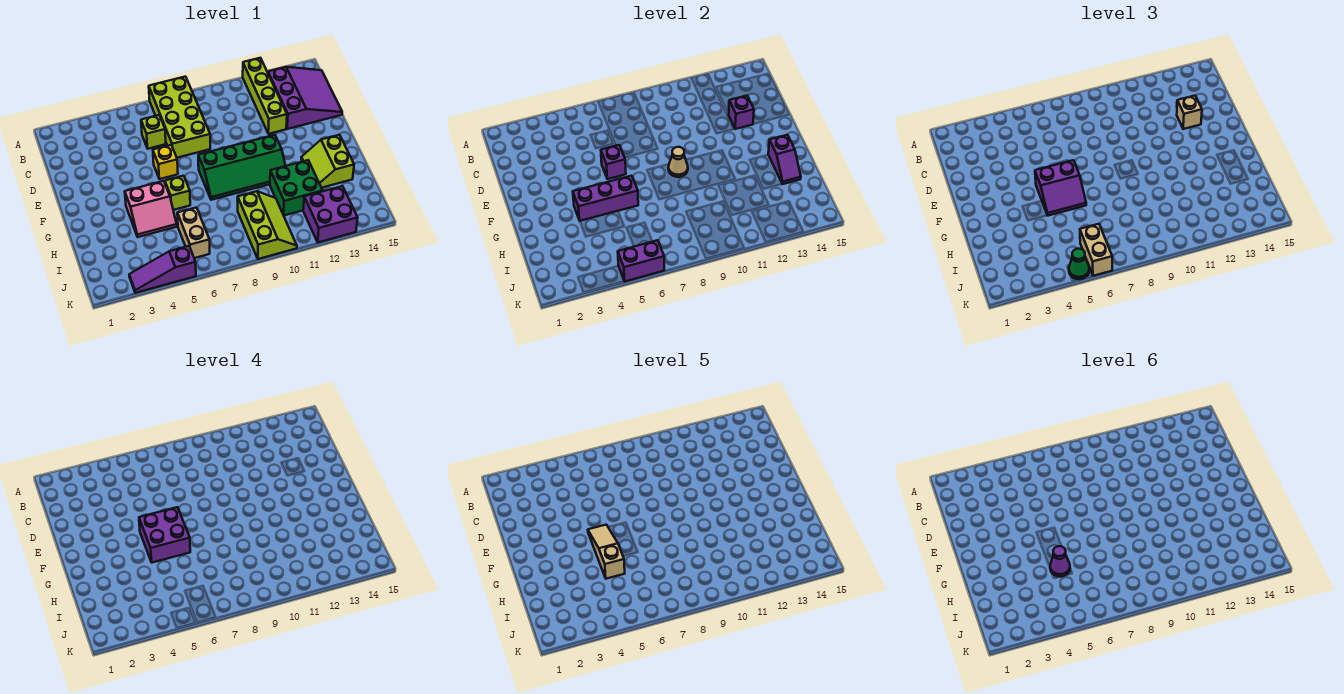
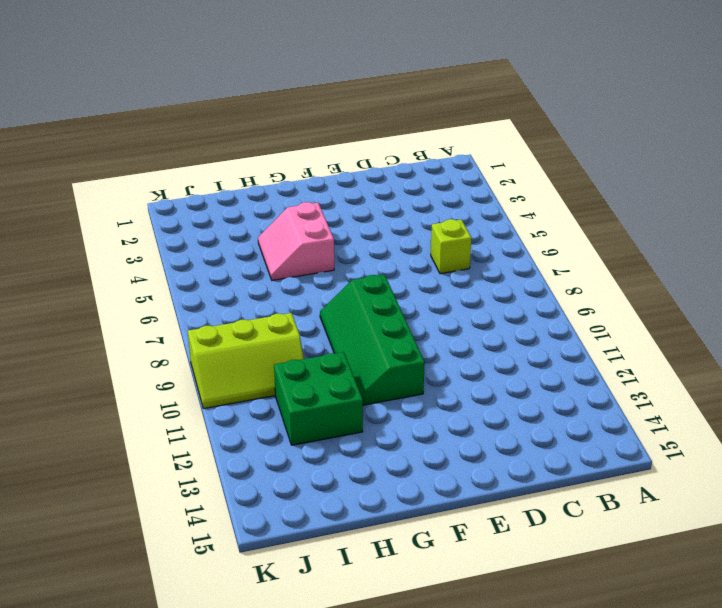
none -> lime brick A7:D8 level 1
none -> lime brick A12:D12 level 1
none -> purple slope B13:D15 level 1 top 13

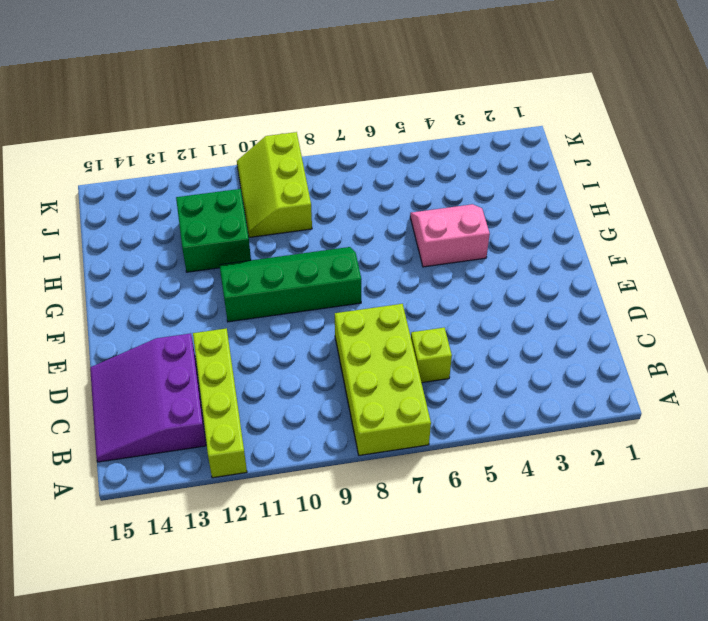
none -> yellow brick E6 level 1
none -> lime brick G6 level 1
none -> lime slope G13:H14 level 1 top 14

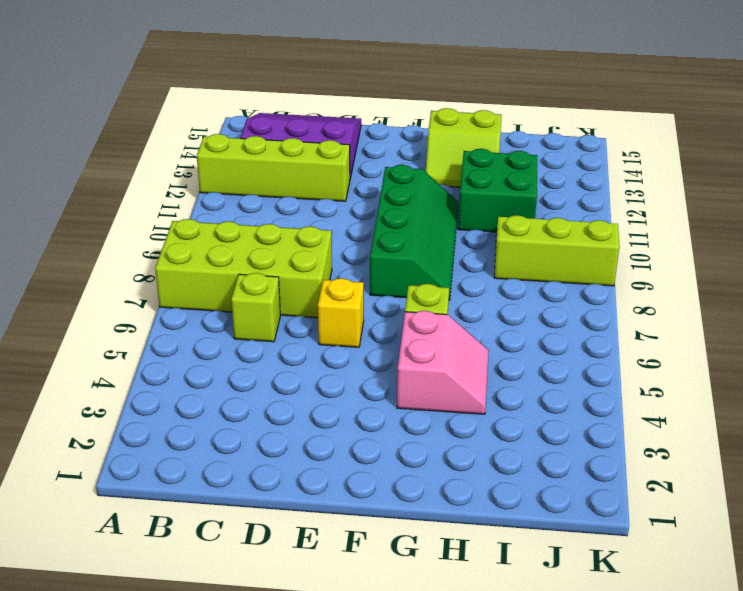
none -> tan brick I6:J6 level 1
none -> purple brick J12:K13 level 1
none -> purple slope K3:K5 level 1 top 5

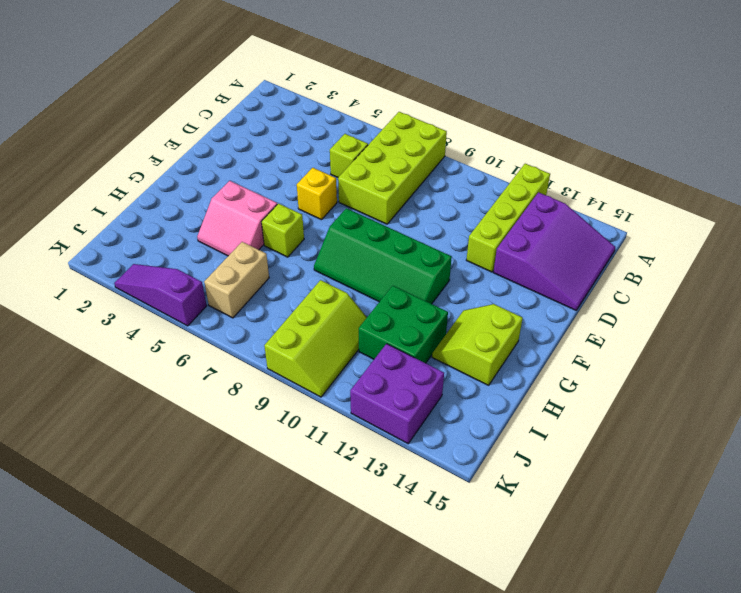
none -> purple brick D13 level 2
none -> purple brick E6 level 2
none -> tan cone F9 level 2

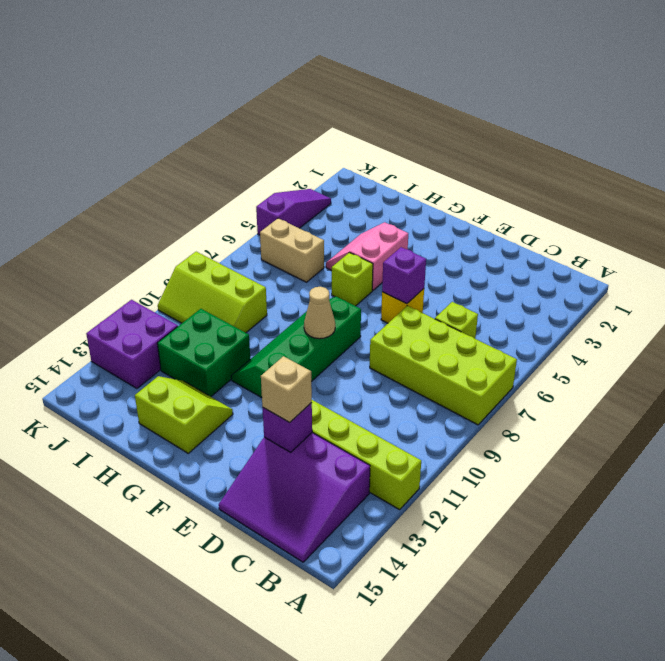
none -> purple brick G4:G6 level 2
none -> purple slope G14:H14 level 2 top G
none -> purple brick K5:K6 level 2

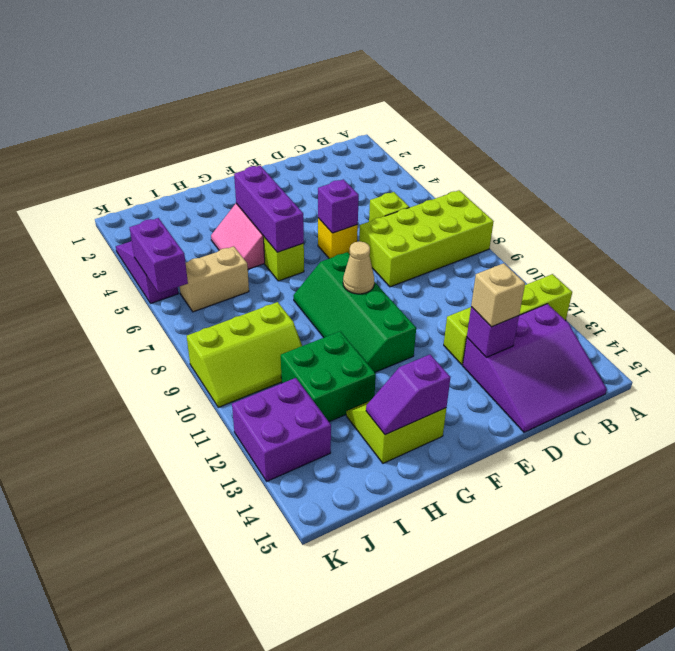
none -> purple slope F5:G6 level 3 top F
none -> tan brick J6:K6 level 3
none -> green cone K5 level 3

